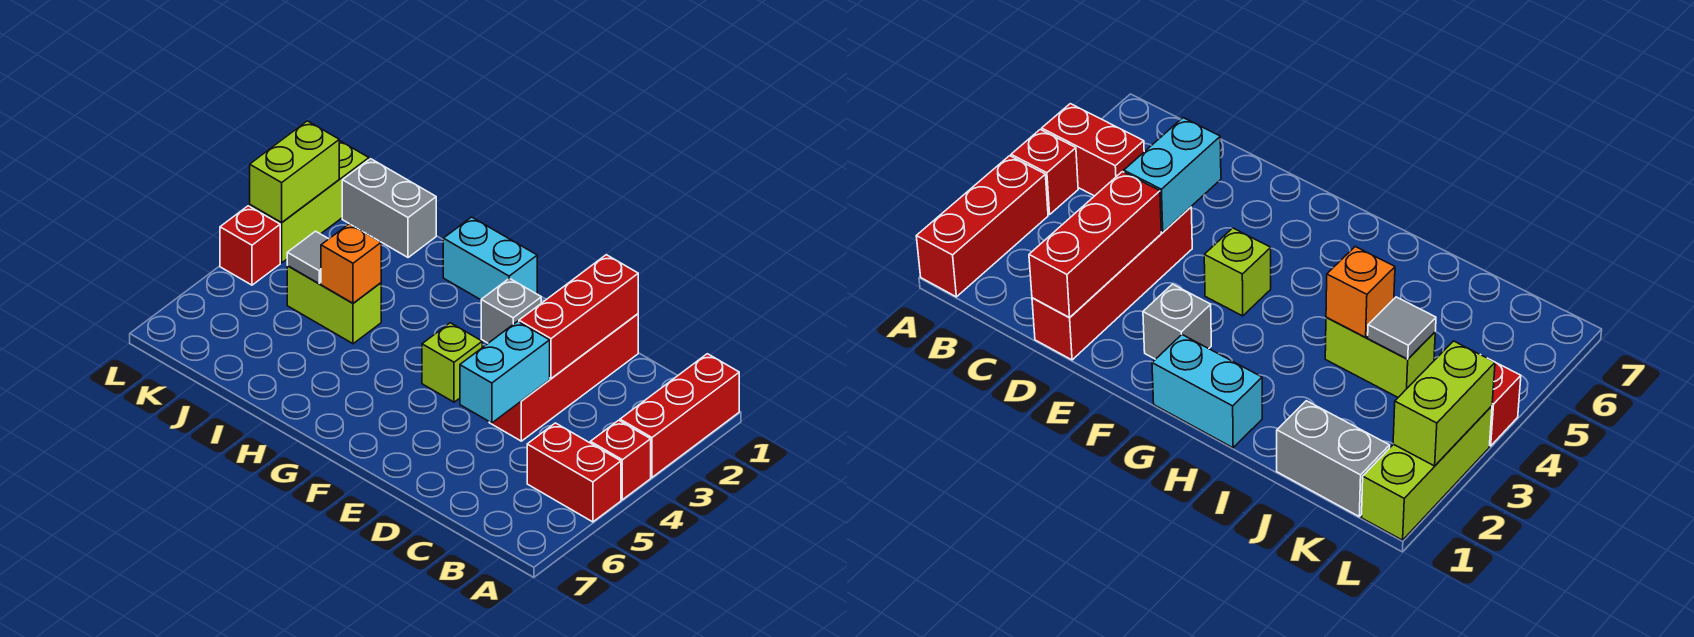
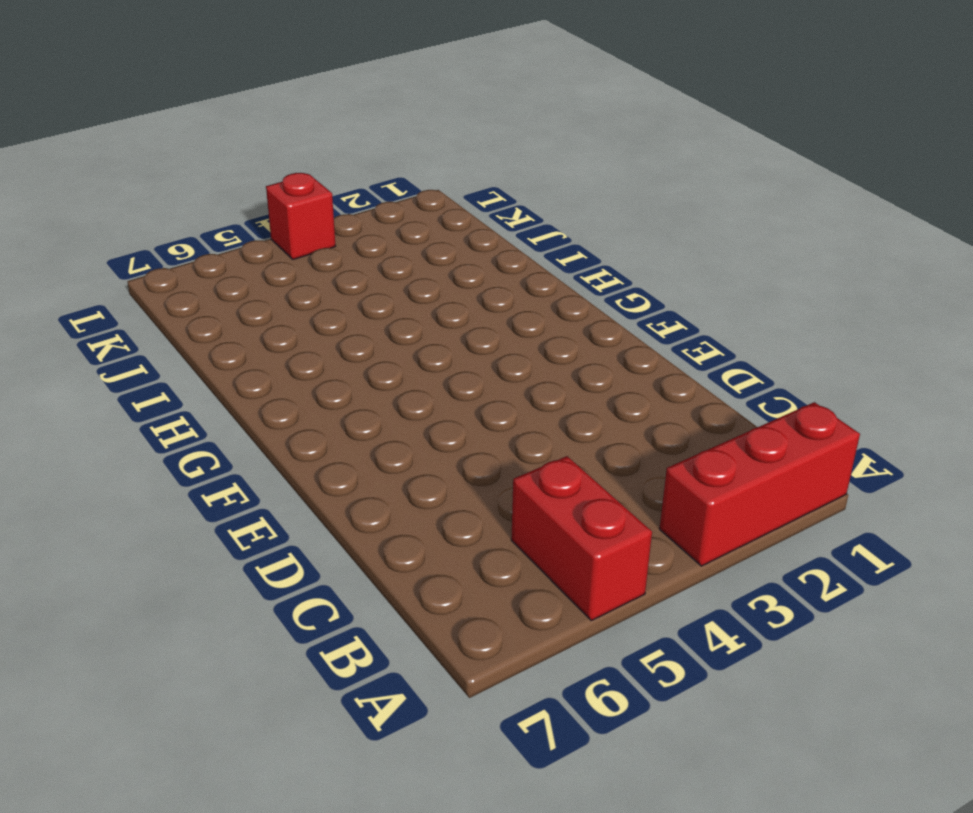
none -> red brick A4 level 1
none -> red brick D1:D4 level 1
none -> grey brick F2 level 1

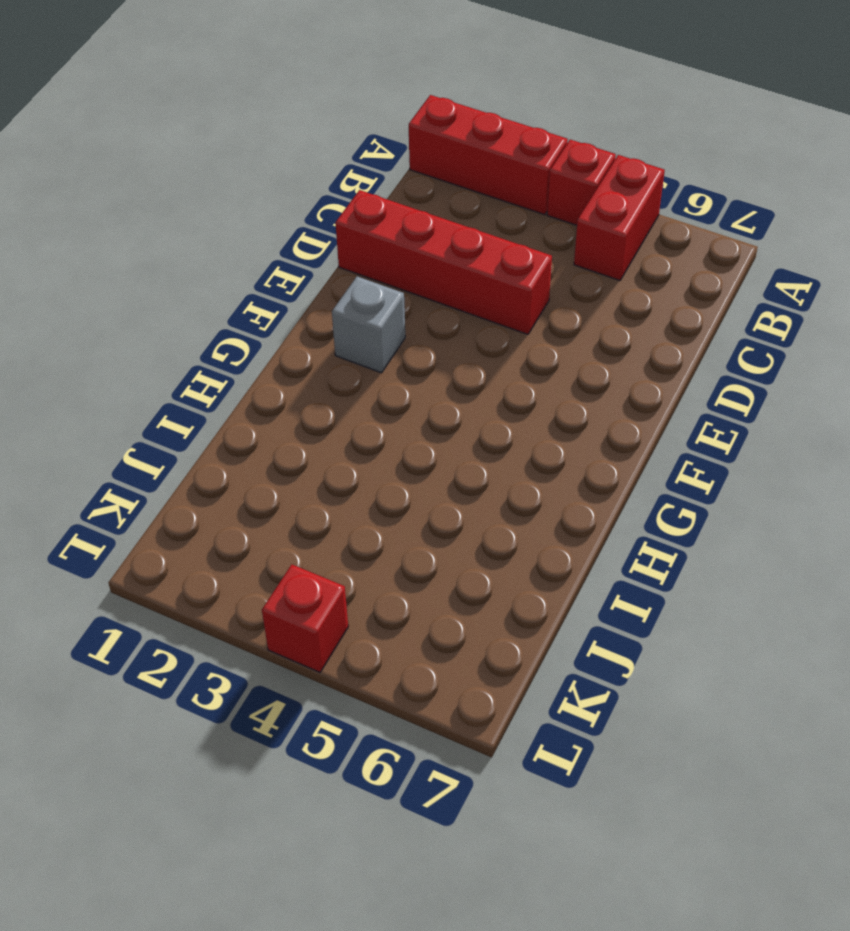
none -> lime brick F4 level 1
none -> cyan brick G1:H1 level 1
none -> lime brick I4:J4 level 1

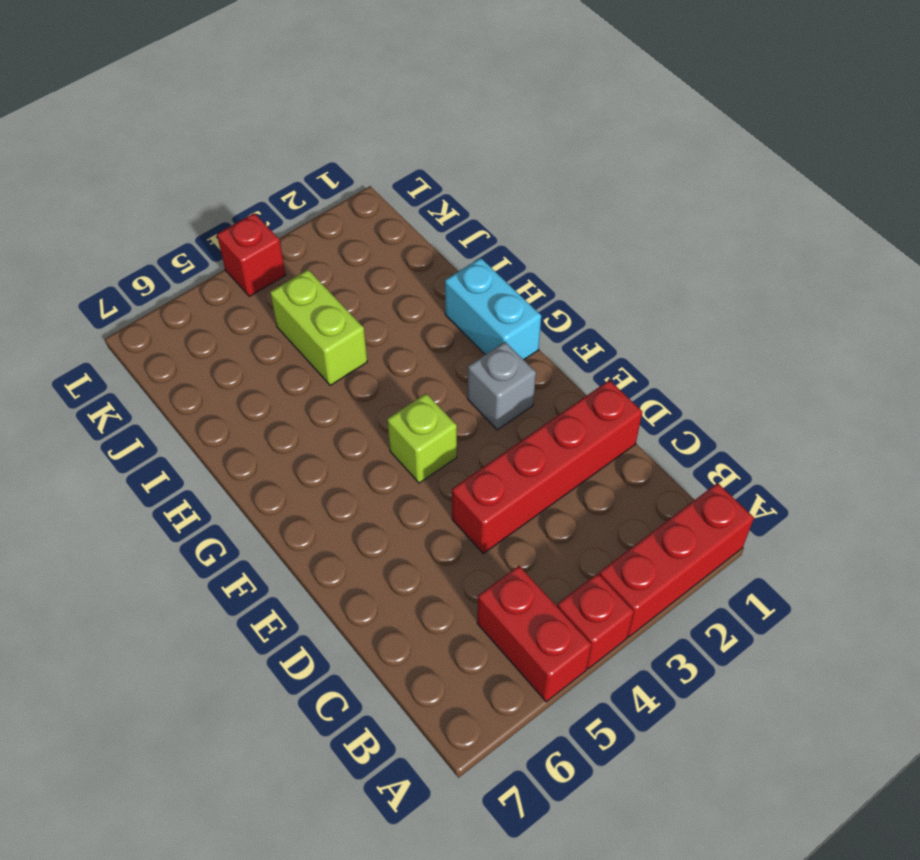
none -> grey brick J1:K1 level 1
none -> lime brick L1:L3 level 1
none -> red brick D1:D3 level 2

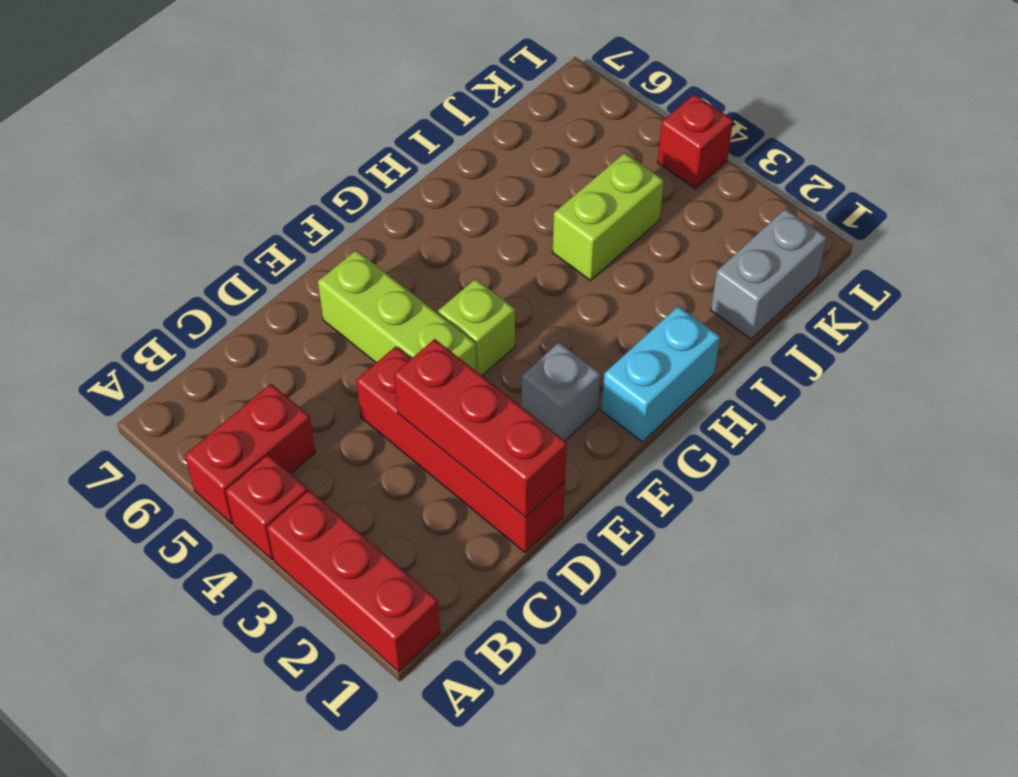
lime brick E4:E6 level 1 -> lime brick L1:L3 level 1
none -> cyan brick D4:D5 level 2
none -> orange brick I4 level 2
none -> grey tile J4 level 2

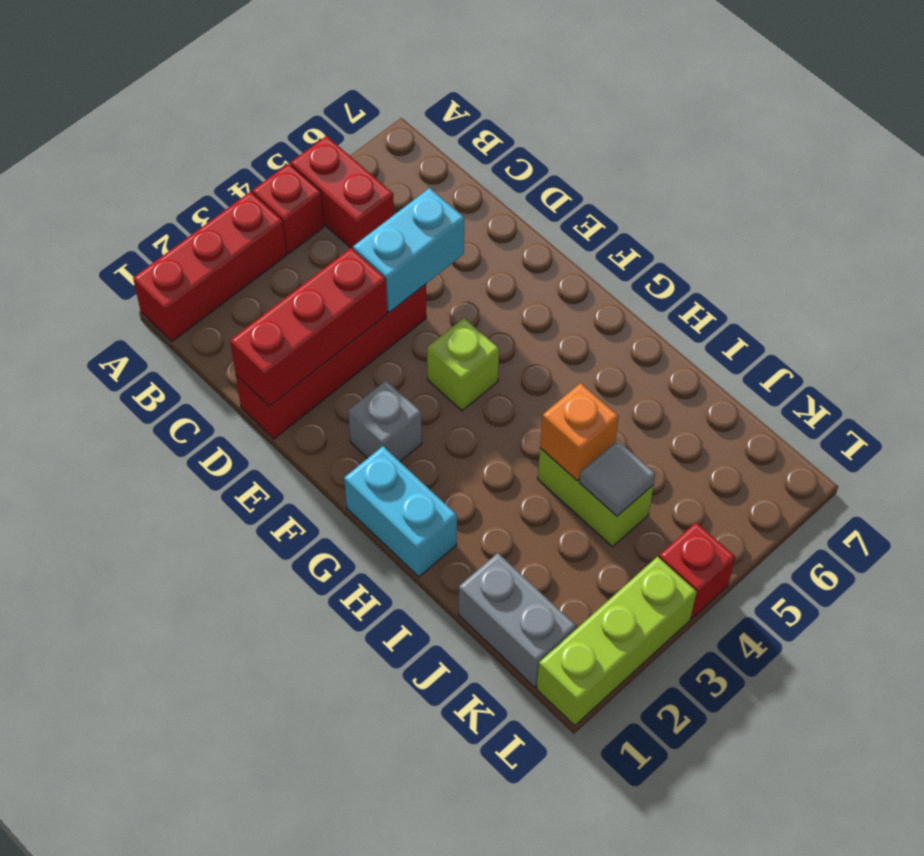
none -> lime brick L2:L3 level 2

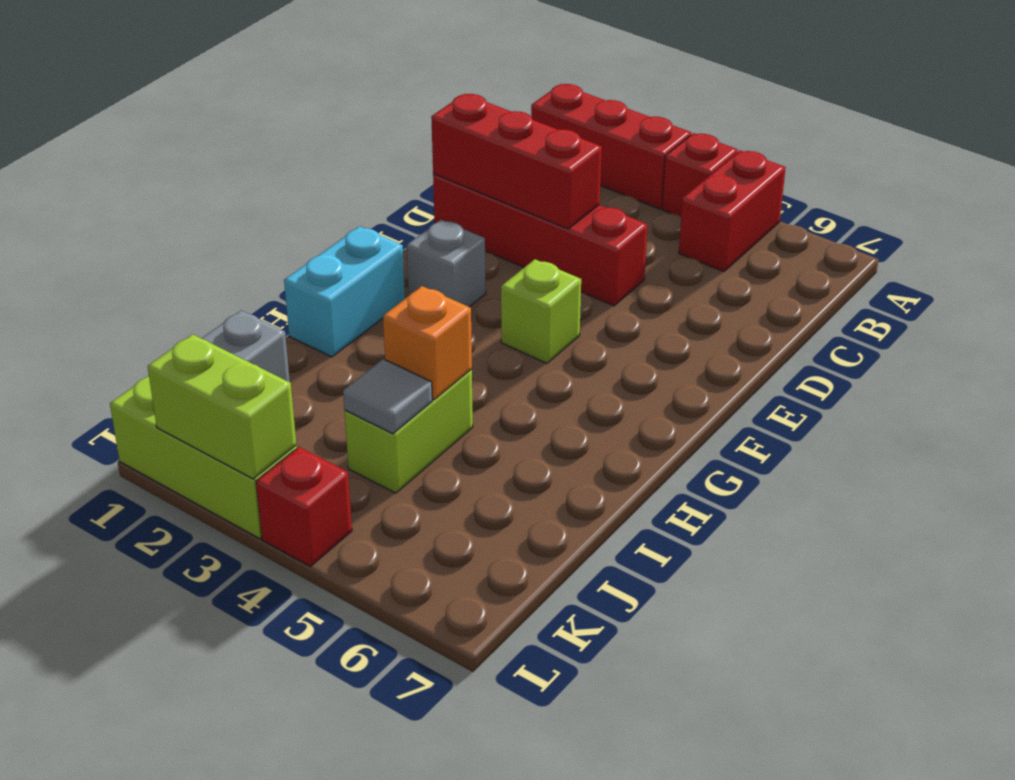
none -> cyan brick D4:D5 level 2

